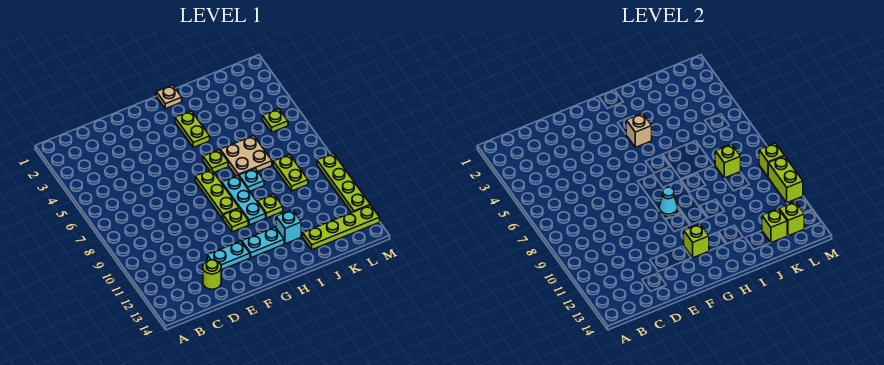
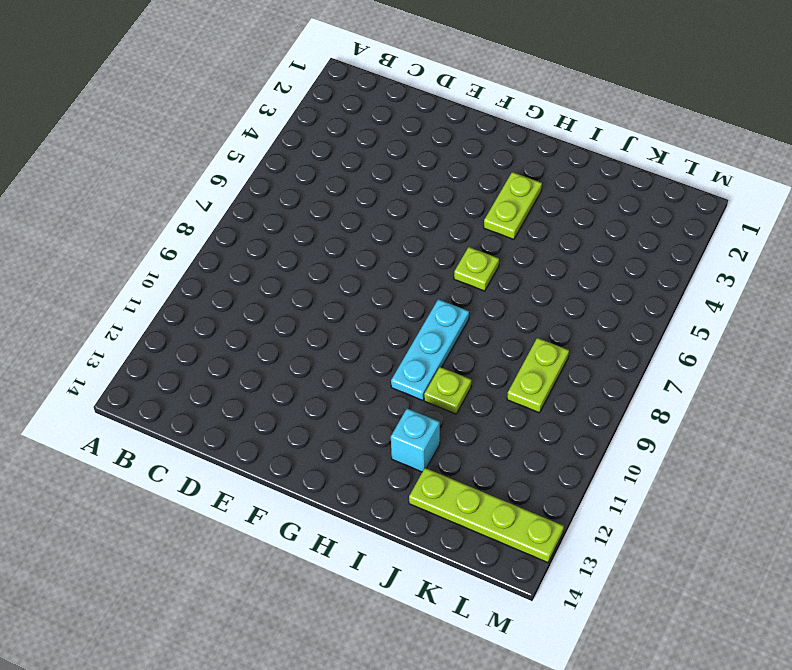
none -> lime round brick D13 level 1
none -> cyan plate E12:F12 level 1
none -> lime plate G7:G9 level 1

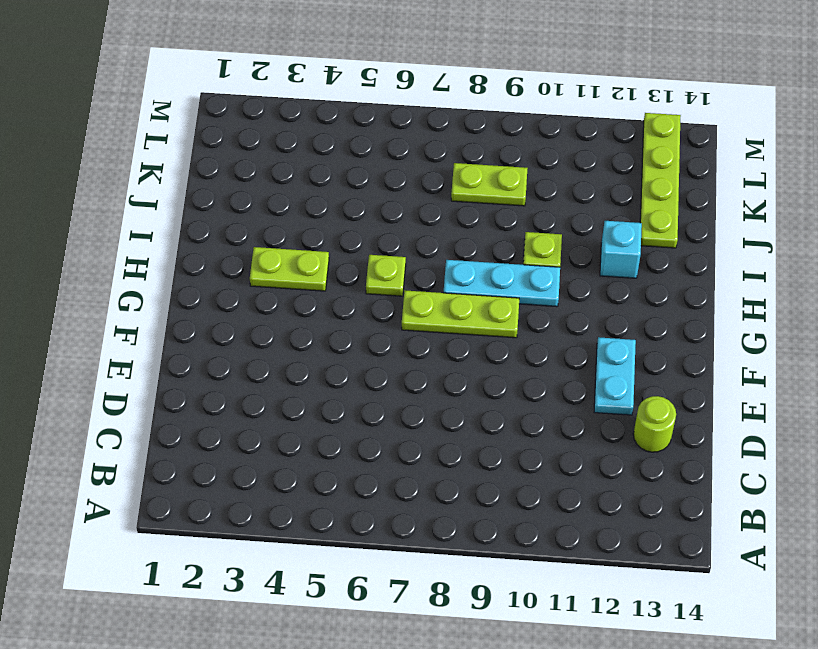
none -> lime plate G10 level 1
none -> cyan plate G12:H12 level 1
none -> tan plate H1 level 1

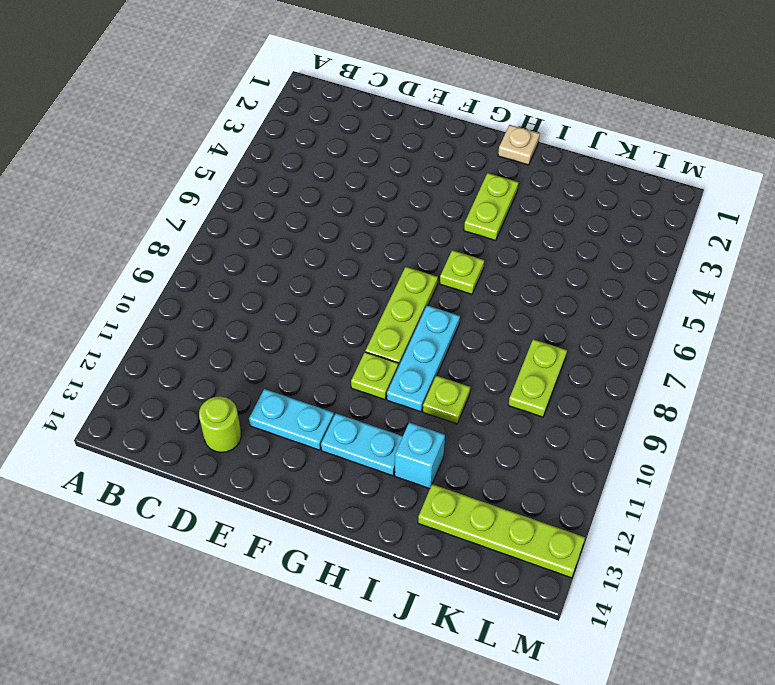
none -> tan plate I6:J7 level 1
none -> cyan plate I8 level 1
none -> lime plate L5 level 1

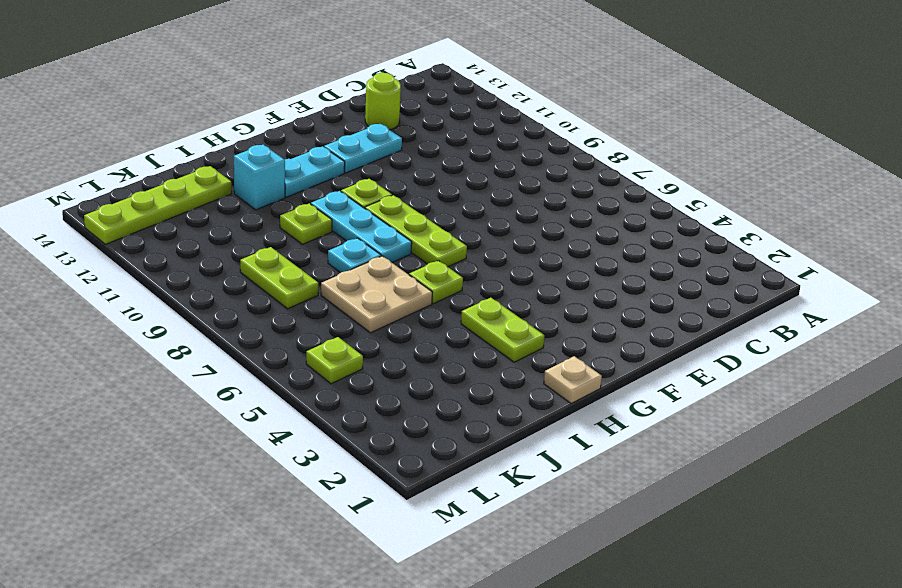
none -> lime plate M9:M12 level 1
none -> cyan cone G9 level 2
none -> lime brick G12 level 2

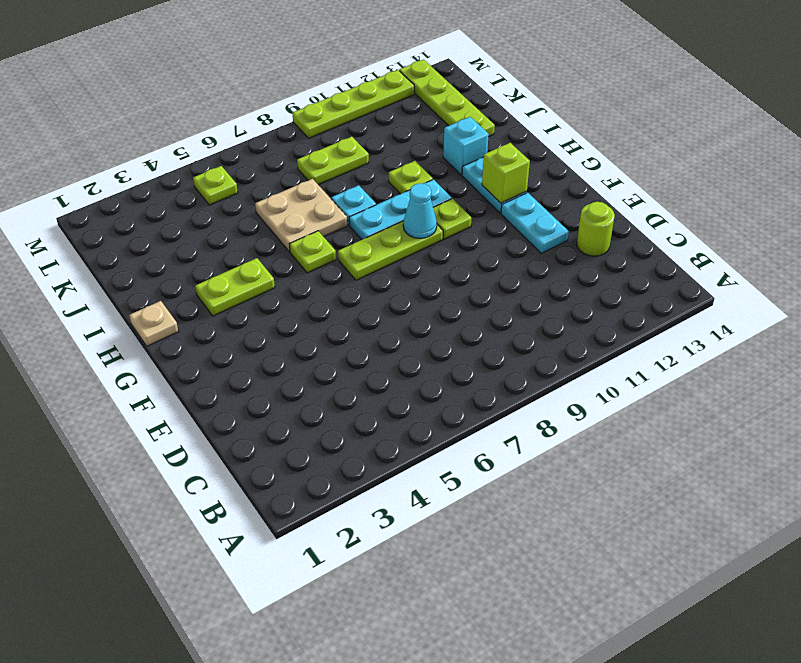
none -> tan brick H4 level 2
none -> lime brick K8 level 2
none -> lime brick K13 level 2

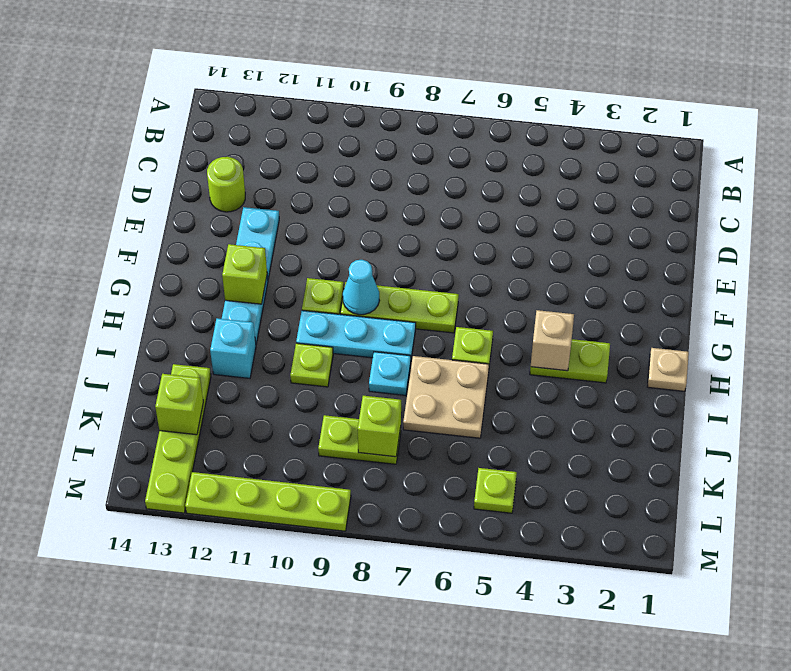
none -> lime brick L13 level 2
none -> lime brick M9 level 2
none -> lime brick M10:M11 level 2

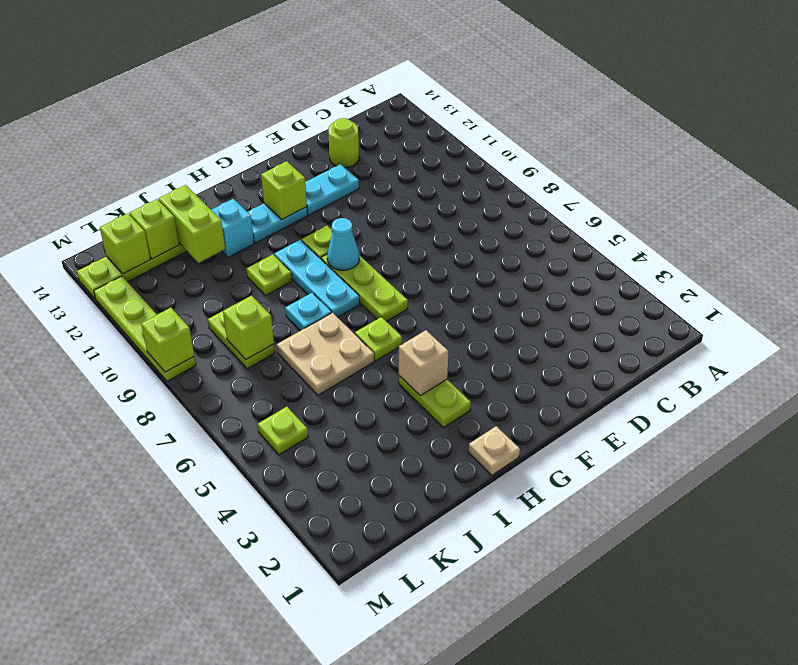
lime brick J12:J13 level 2 -> lime brick M10:M11 level 2

